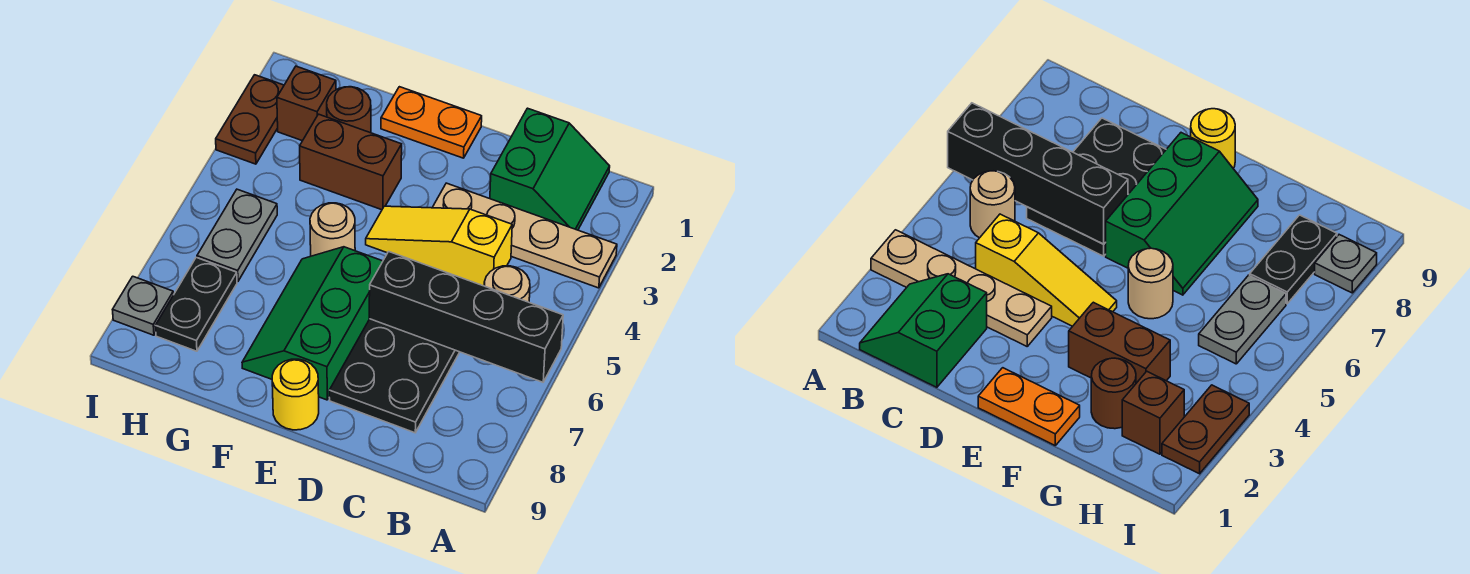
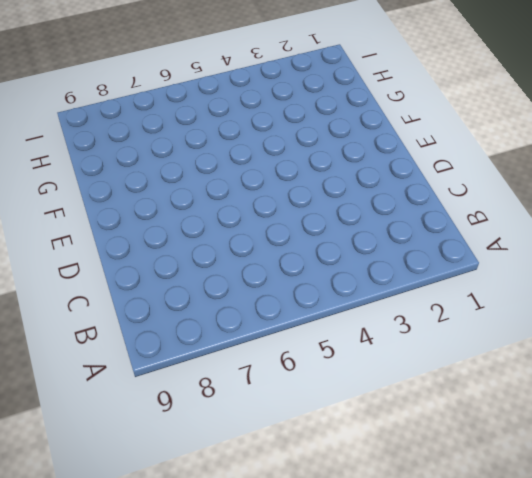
none -> tan plate A3:D3 level 1
none -> green slope B1:C2 level 1 top C
none -> tan round brick B5 level 1

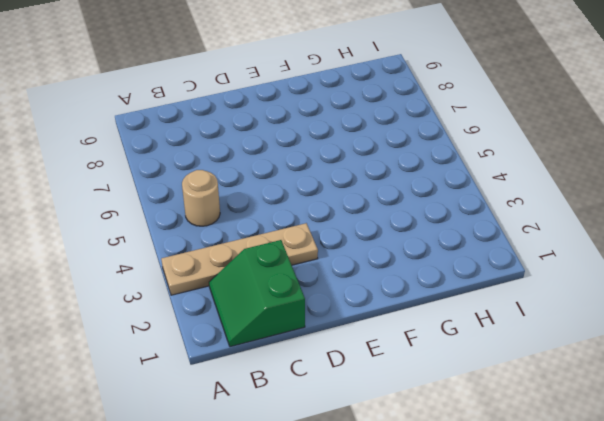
none -> yellow slope C4:E4 level 1 top C
none -> black plate C6:D8 level 1
none -> orange plate E1:F1 level 1

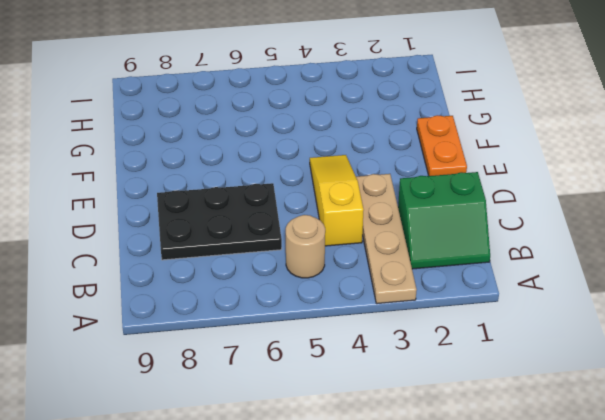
none -> green slope E6:F8 level 1 top E
none -> yellow round brick E9 level 1
none -> brown brick F3:G3 level 1

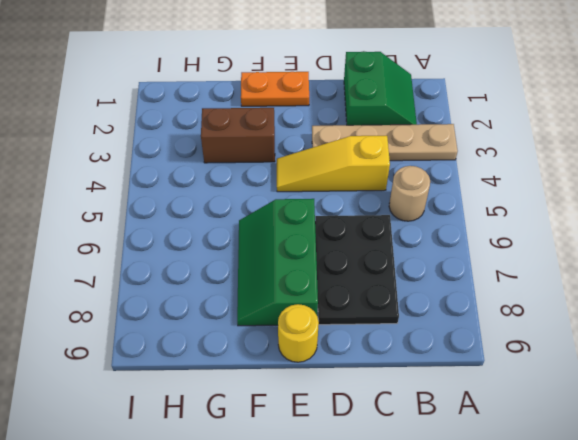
none -> tan round brick F5 level 1
none -> brown round brick G2 level 1
none -> brown brick H2 level 1

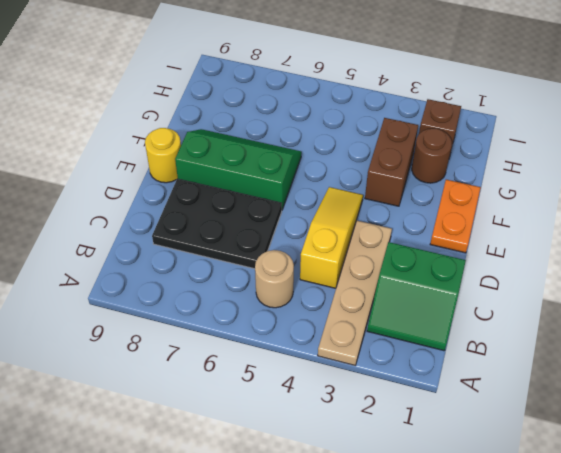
none -> tan round brick F5 level 1
none -> grey plate H5:H6 level 1
none -> black plate H7:H8 level 1

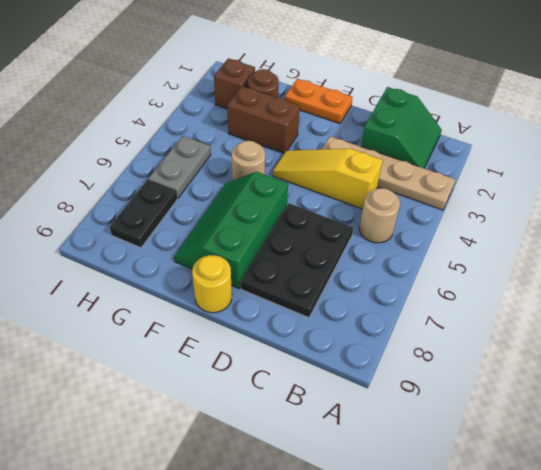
none -> brown plate I2:I3 level 1
none -> grey plate I8 level 1
none -> black brick A6:D6 level 2

